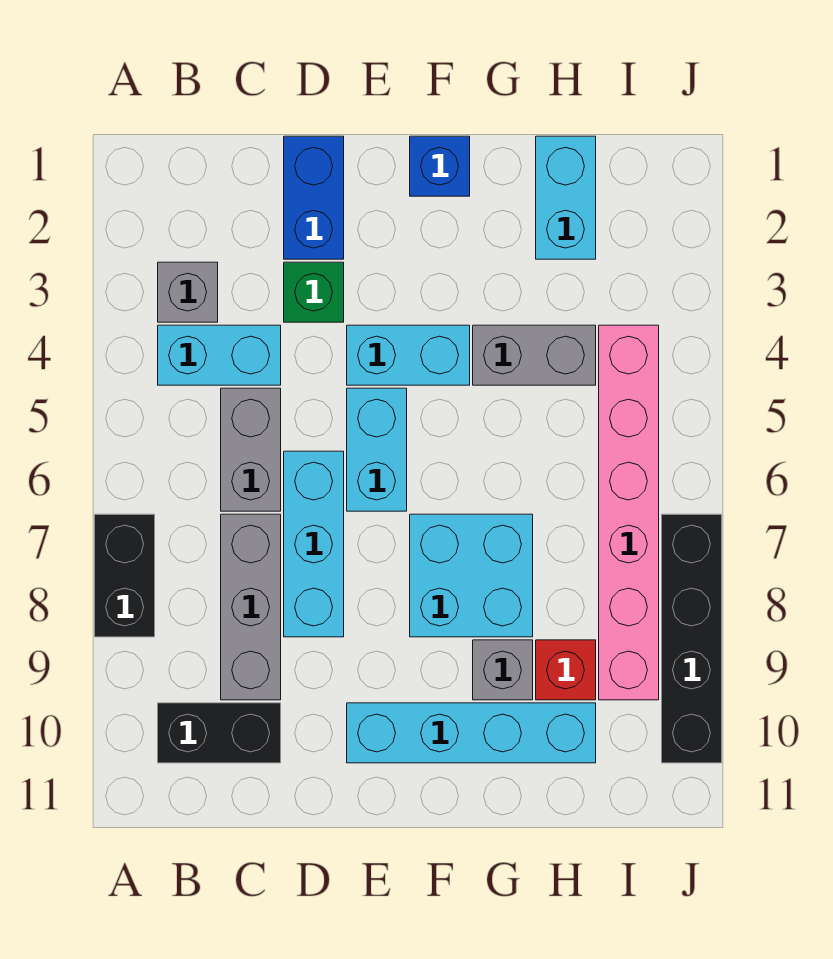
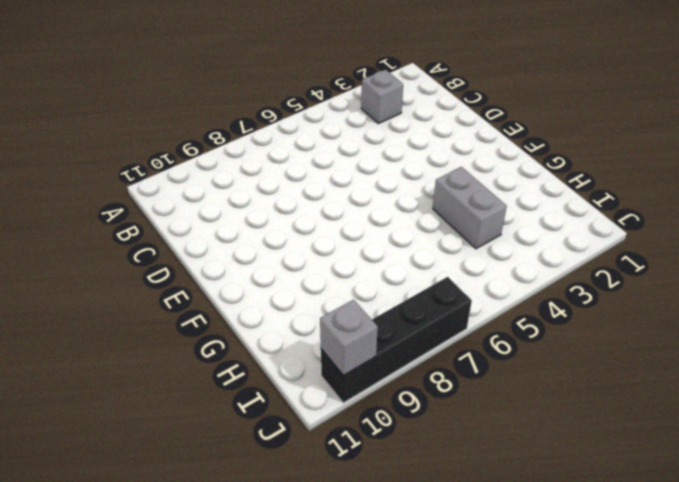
grey brick J10 level 2 -> grey brick G9 level 1
none -> black brick A7:A8 level 1
none -> cyan brick B4:C4 level 1
none -> black brick B10:C10 level 1

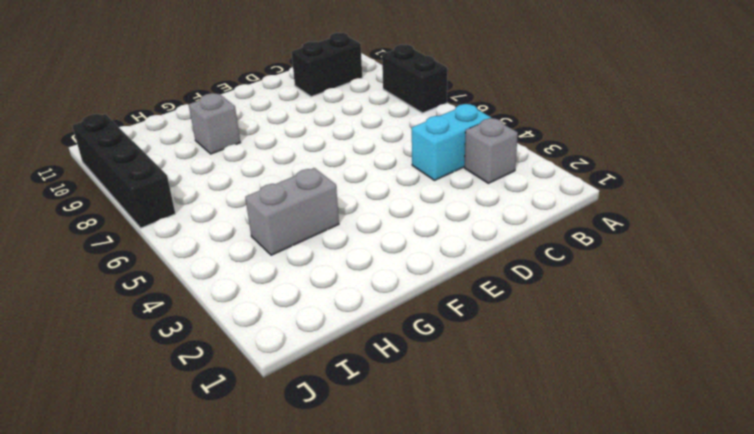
none -> grey brick C5:C6 level 1
none -> grey brick C7:C9 level 1
none -> blue brick D1:D2 level 1

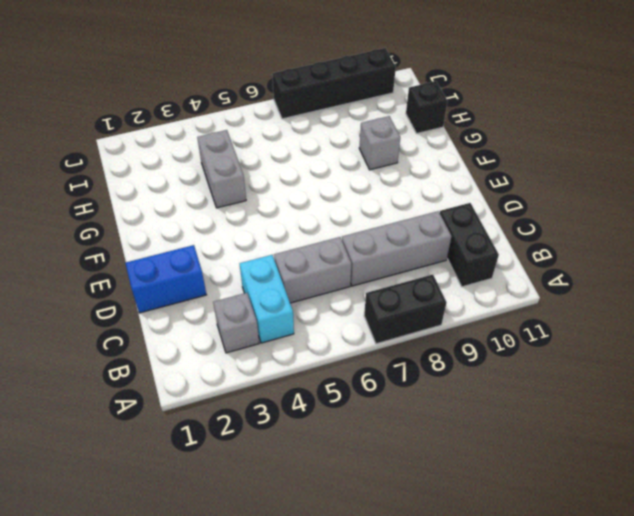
black brick H11 level 1 -> none
none -> green brick D3 level 1
none -> cyan brick D6:D8 level 1
none -> cyan brick E4:F4 level 1

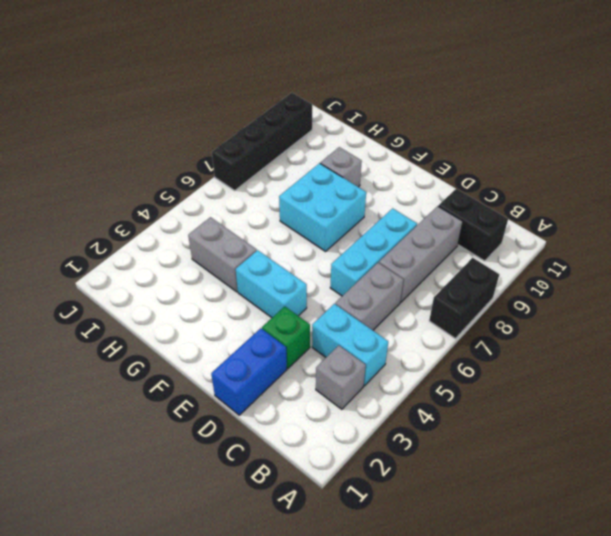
none -> cyan brick E5:E6 level 1
none -> cyan brick E10:H10 level 1
none -> blue brick F1 level 1

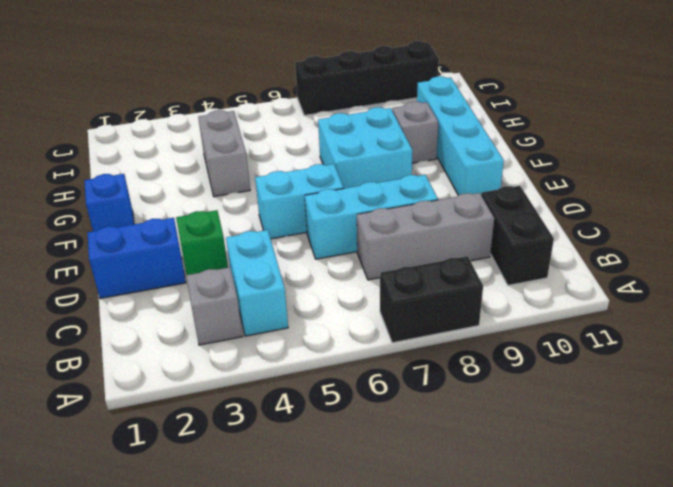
none -> grey brick C5:C6 level 1
none -> cyan brick E4:F4 level 1
none -> cyan brick H1:H2 level 1

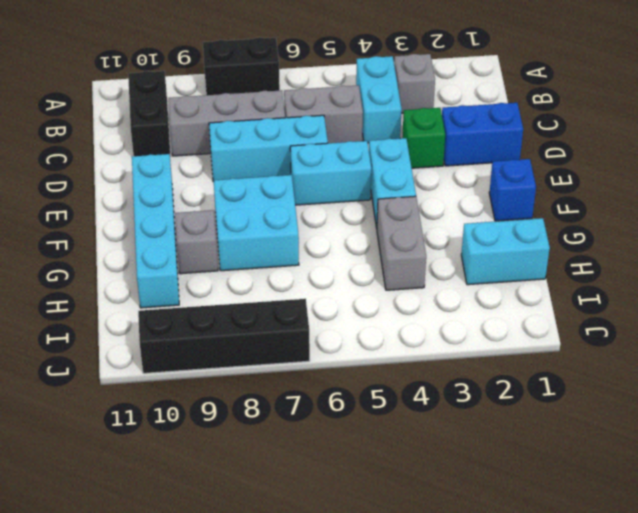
none -> red brick H9 level 1
none -> pink brick I4:I9 level 1

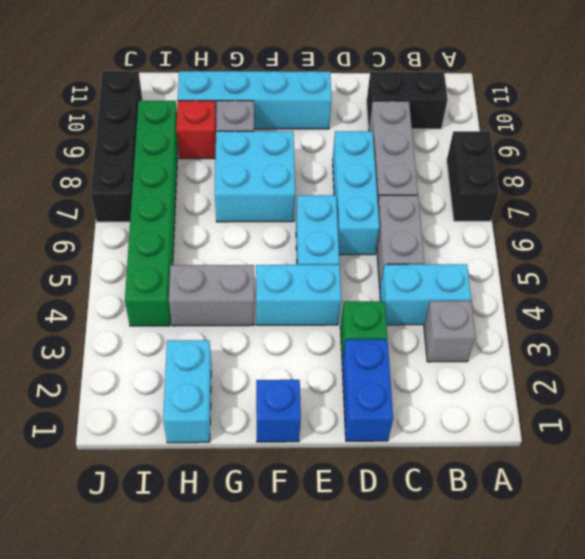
green brick I4:I9 level 1 -> pink brick I4:I9 level 1

